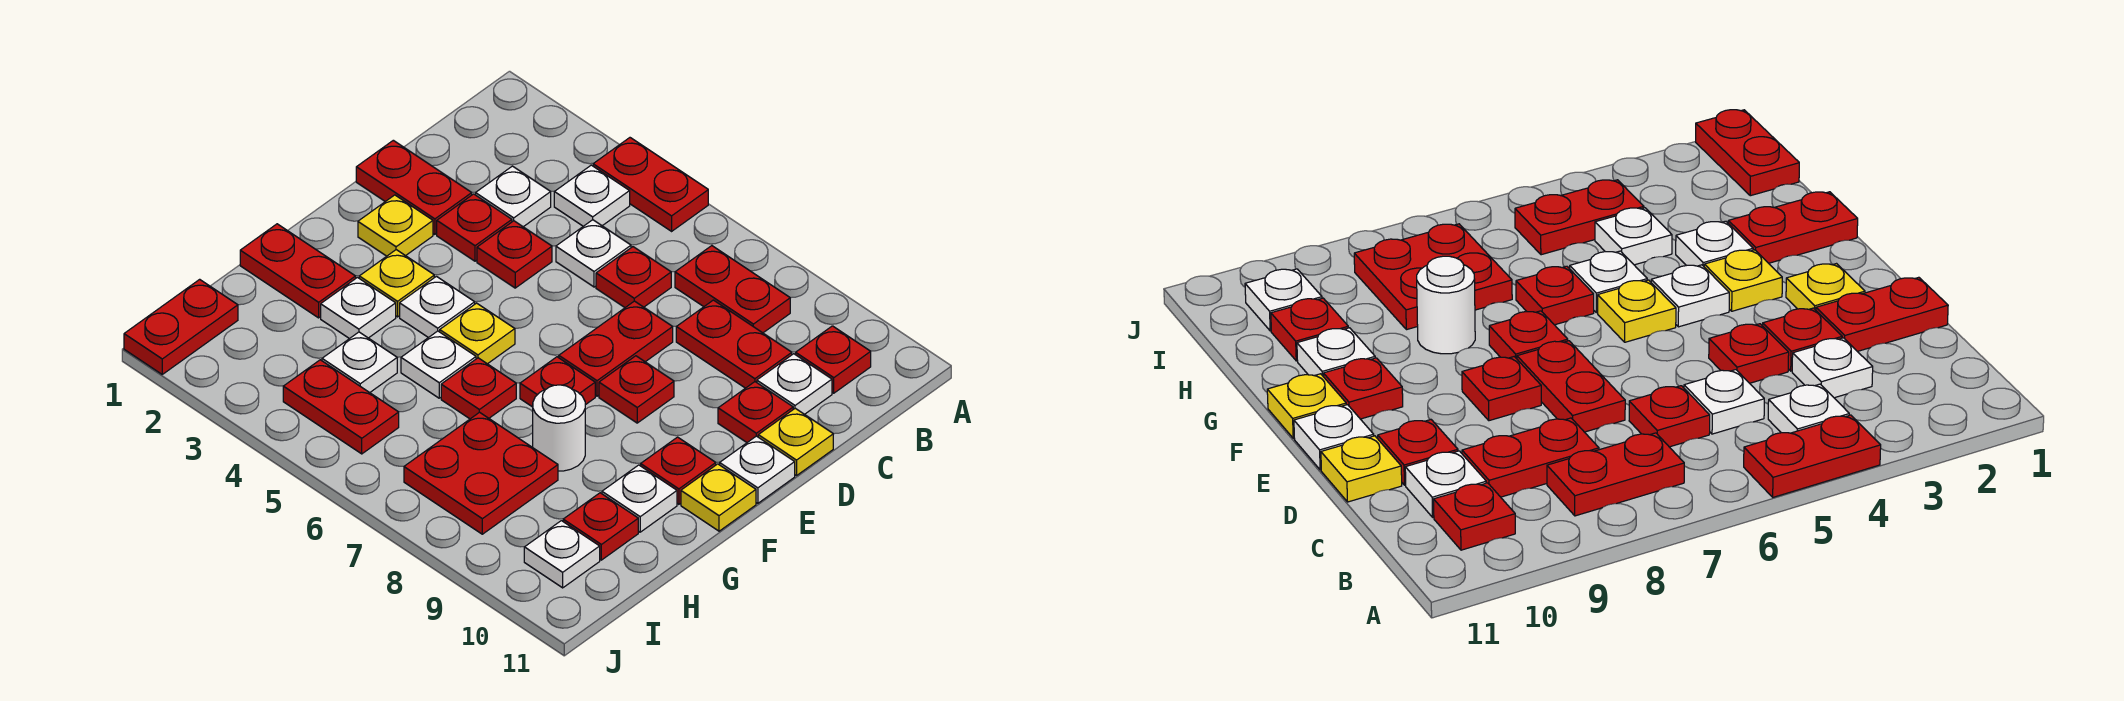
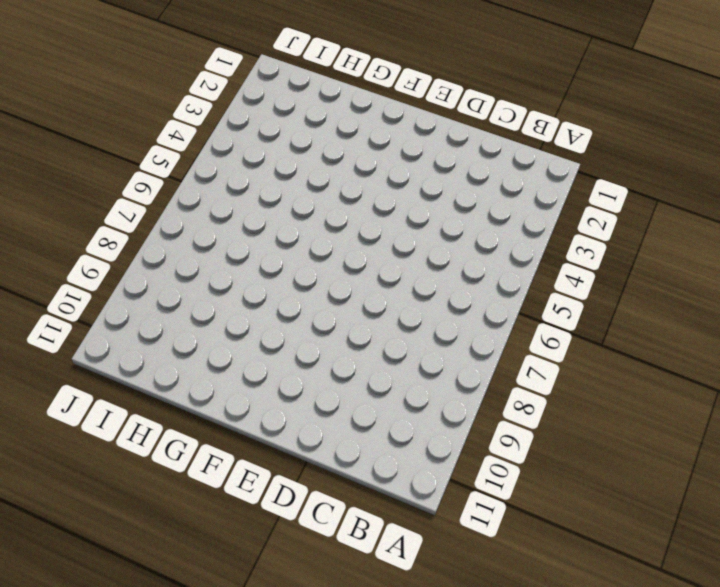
none -> red plate A4:A5 level 1
none -> white plate B4 level 1
none -> red plate B7:B8 level 1
none -> red plate B10 level 1

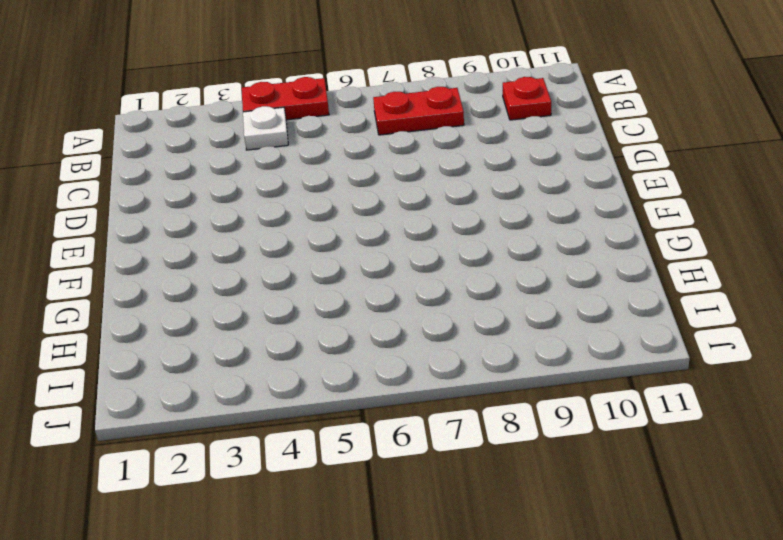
none -> white plate C3 level 1
none -> white plate C5 level 1
none -> red plate C6 level 1
none -> red plate C8:C9 level 1

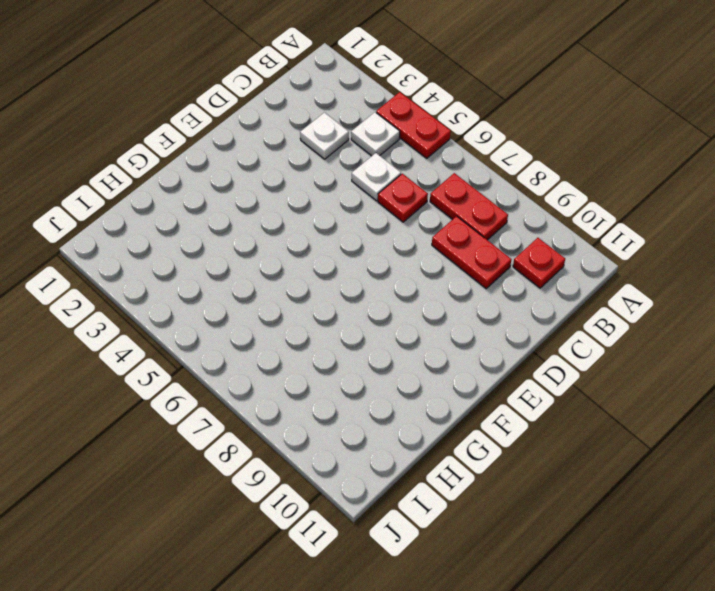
none -> white plate C10 level 1
none -> red plate D1:D2 level 1
none -> red plate D3 level 1
none -> red plate D4 level 1

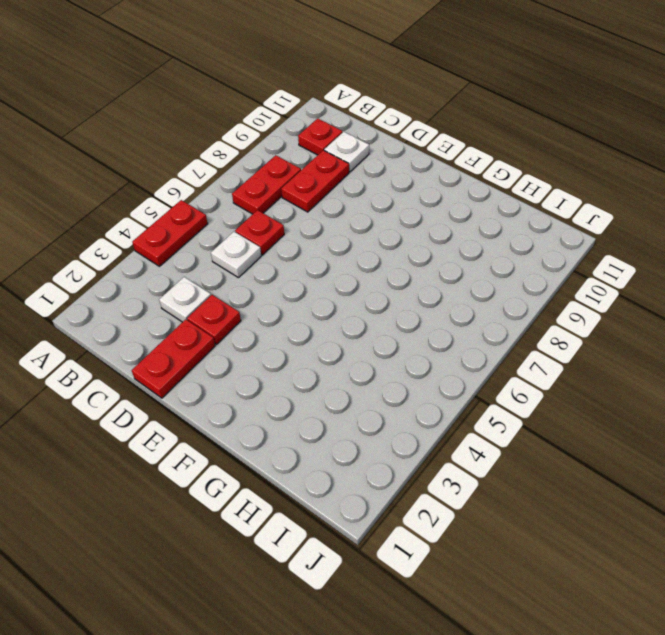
none -> white plate B4 level 1
none -> red plate D4 level 1
none -> red plate D7:E7 level 1
none -> red plate D10 level 1

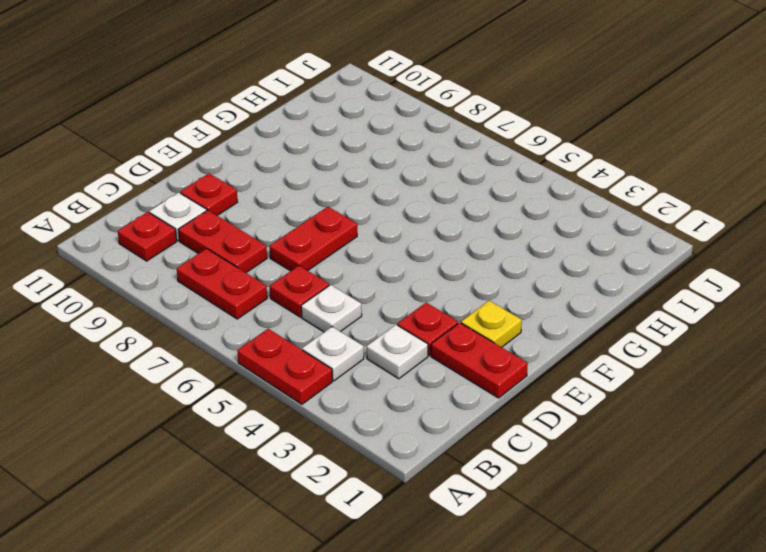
none -> red plate D4 level 1
none -> yellow plate D11 level 1
none -> red plate E8 level 1
none -> white plate E11 level 1

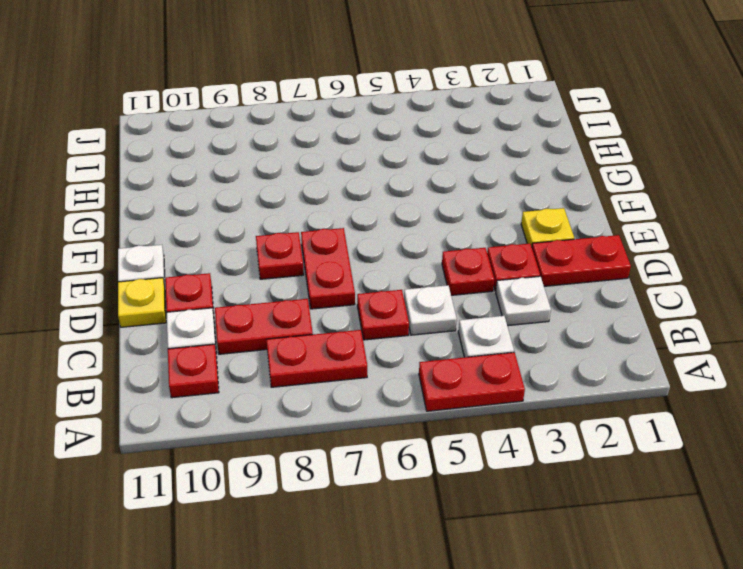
none -> yellow plate F3 level 1
none -> white plate F4 level 1
none -> yellow plate F5 level 1
none -> red plate F7 level 1

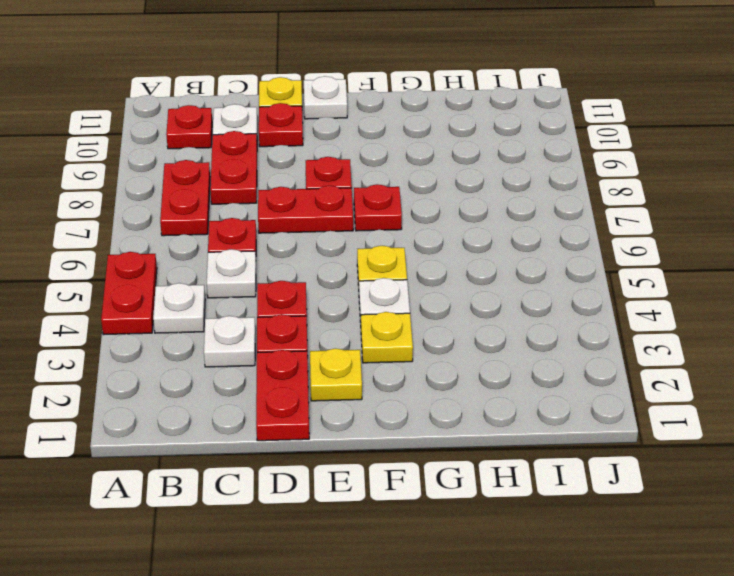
none -> red plate F10 level 1
none -> yellow plate F11 level 1
none -> red plate G1:G2 level 1
none -> white plate G3 level 1

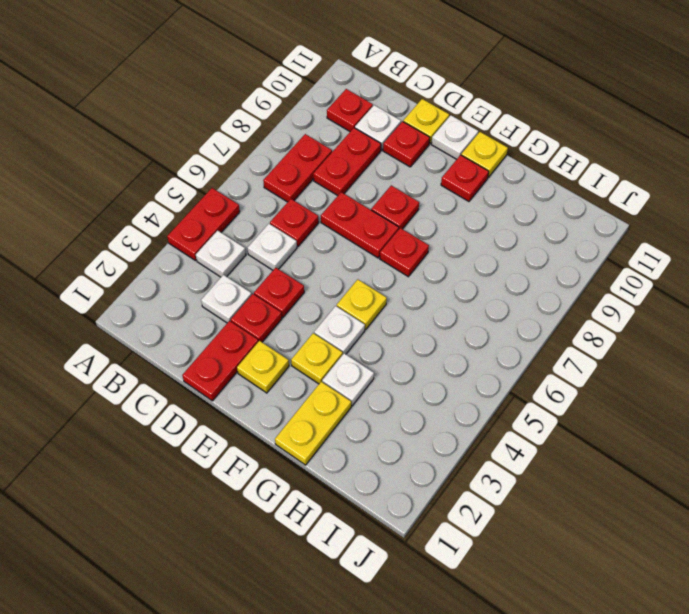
yellow plate G1:G2 level 1 -> red plate G1:G2 level 1
none -> white plate G5 level 1
none -> red plate G6 level 1
none -> white round brick G8 level 1
none -> white plate G10 level 1

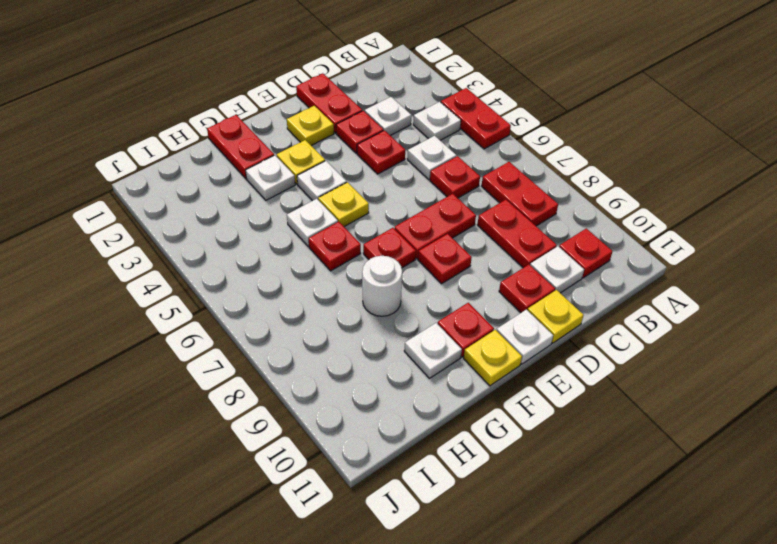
none -> white plate H4 level 1
none -> red plate H7:I8 level 1
none -> red plate H10 level 1
none -> red plate I1:J1 level 1

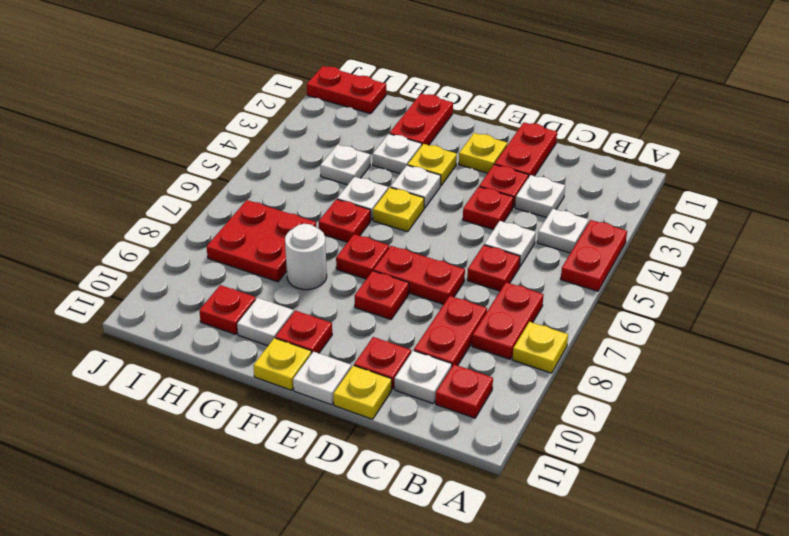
yellow plate A8 level 1 -> none
none -> red plate I4:I5 level 1
none -> white plate I10 level 1

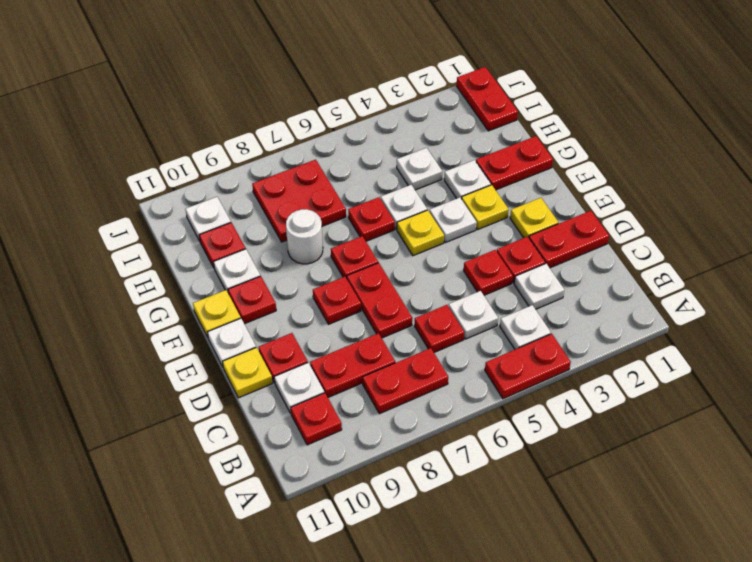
none -> red plate I4:I5 level 1

